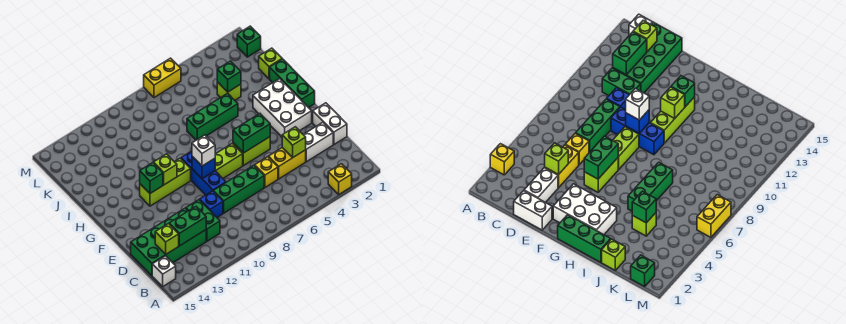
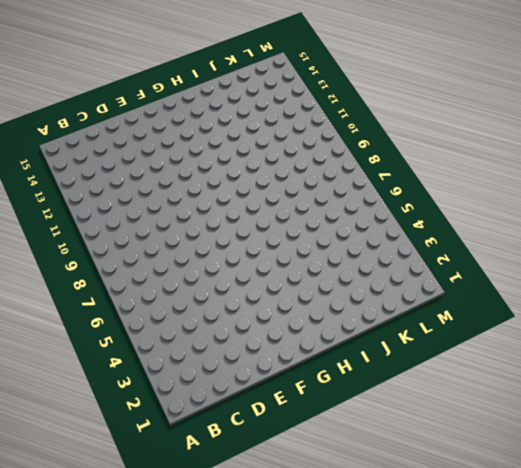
none -> yellow brick A3 level 1
none -> white brick B15 level 1
none -> green brick C11:D11 level 1
none -> green brick C12:D15 level 1

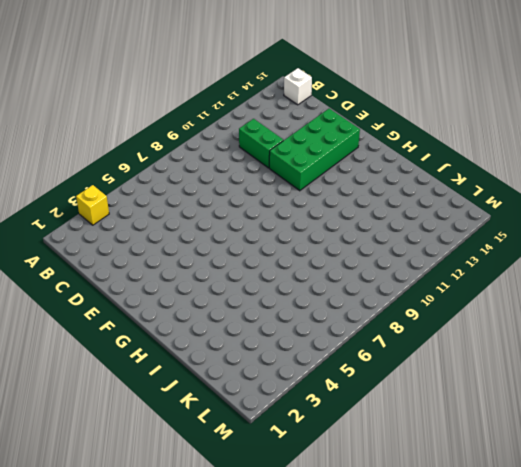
green brick E11:F14 level 1 -> green brick C12:D15 level 1
none -> white brick D1:E1 level 1
none -> white brick D2:D3 level 1
none -> yellow brick D4:D5 level 1
none -> yellow brick D6 level 1

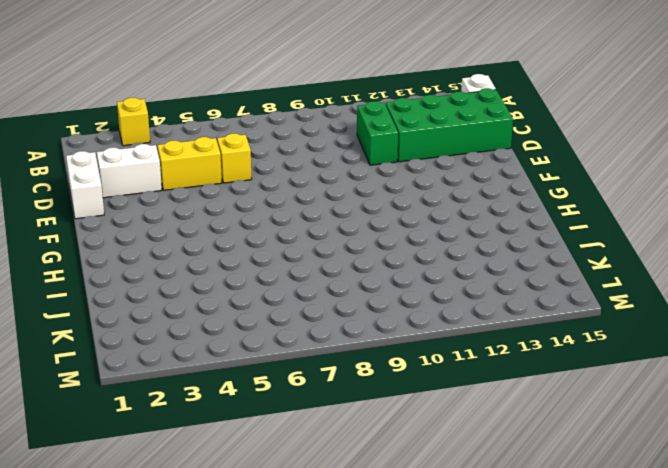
none -> green brick D7:D9 level 1
none -> blue brick D10 level 1
none -> blue brick E9:G9 level 1
none -> white brick F2:H3 level 1

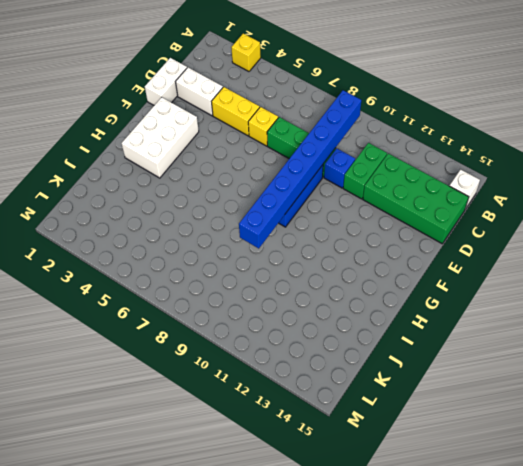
blue brick B9:I9 level 2 -> blue brick F9 level 2
none -> lime brick F5:F6 level 1
none -> lime brick F7:F8 level 1
none -> green brick G1:I1 level 1
none -> lime brick G10:G12 level 1

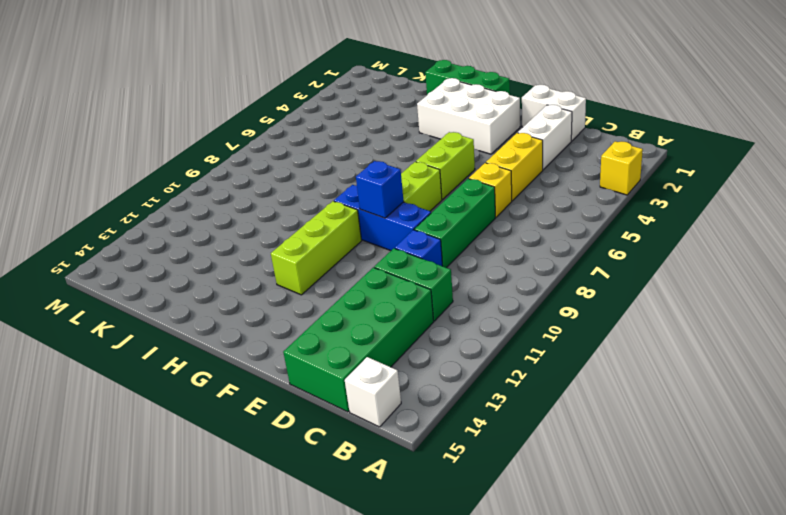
none -> green brick I5:I7 level 1
none -> lime brick J1 level 1
none -> lime brick J4 level 1
none -> green brick L1 level 1

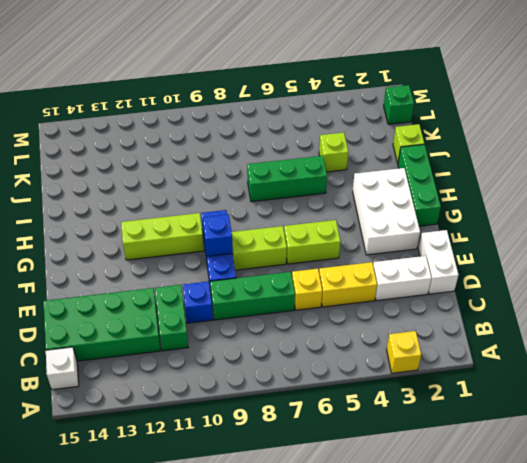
none -> yellow brick M6:M7 level 1
none -> green brick C12:C13 level 2
none -> lime brick C14 level 2
none -> lime brick D4 level 2

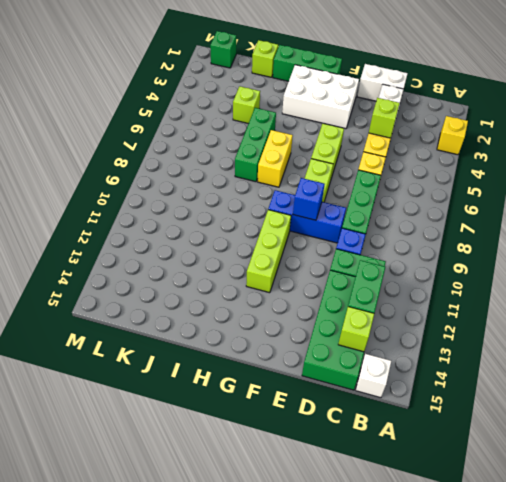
yellow brick H6:H7 level 1 -> yellow brick M6:M7 level 1
none -> green brick F5:F6 level 2
none -> lime brick G11 level 2
none -> green brick G12 level 2
none -> green brick J4 level 2

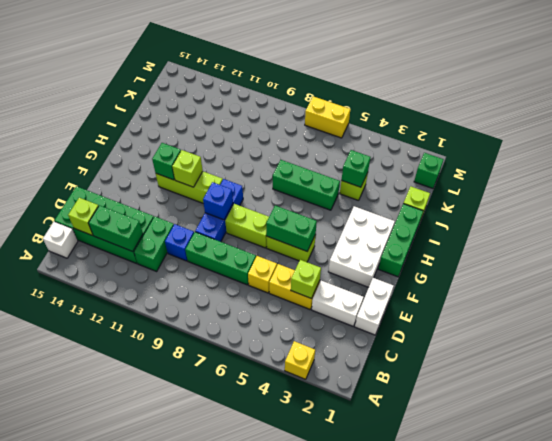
none -> white brick F9 level 3

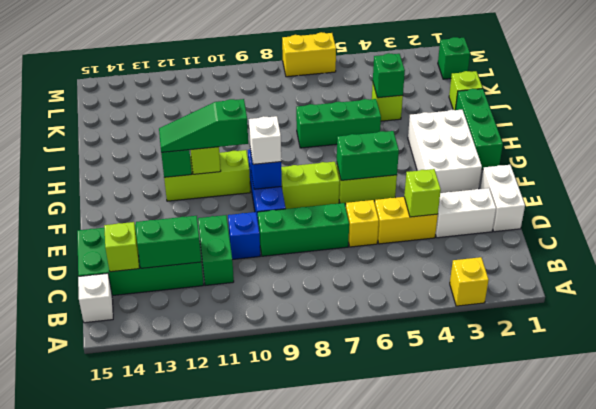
green slope G10:G12 level 3 top 10 -> none

